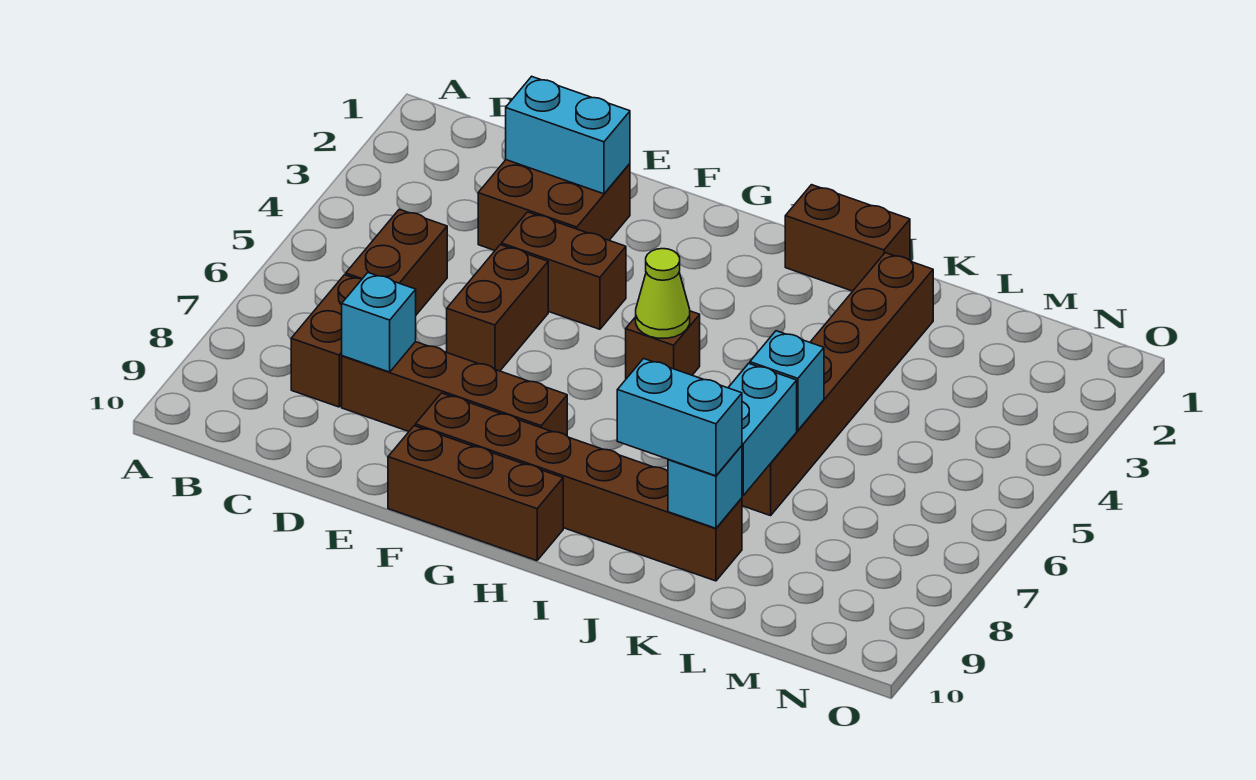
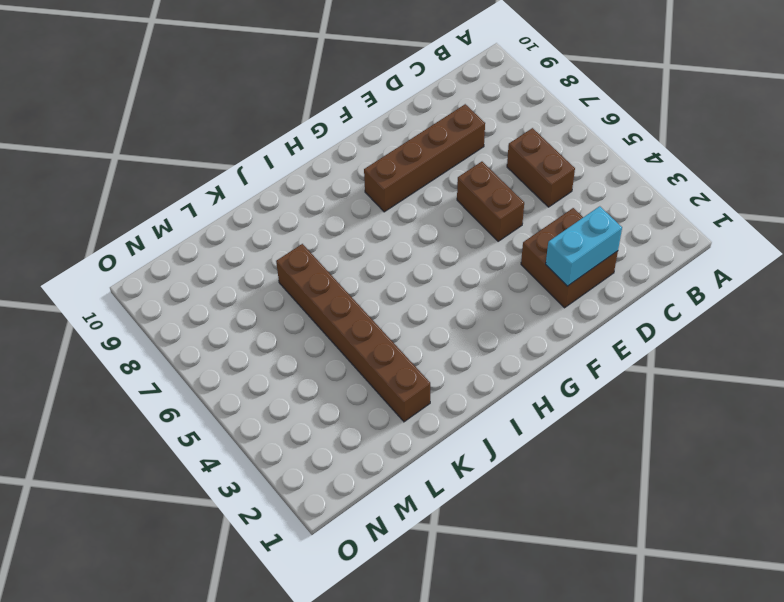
none -> brown brick C7:C8 level 1
none -> brown brick E4:F4 level 1
none -> brown brick F9:K9 level 1

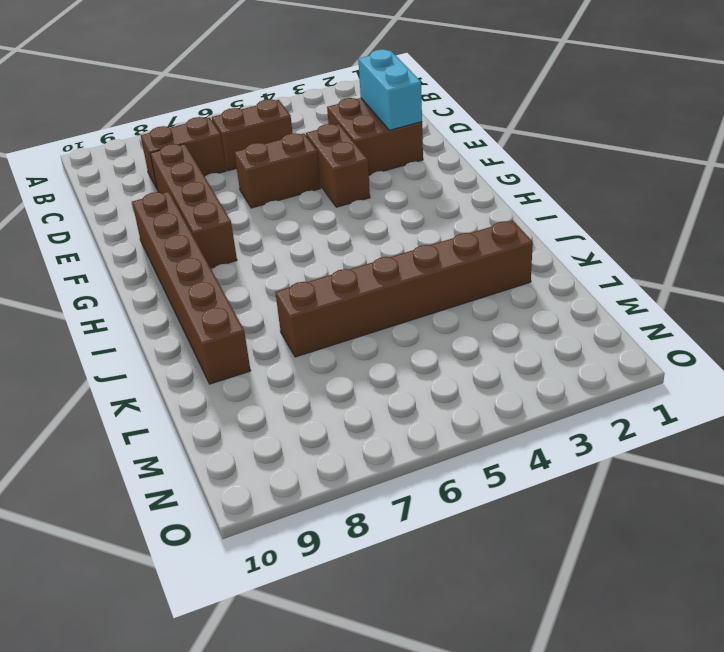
none -> brown brick F10:H10 level 1
none -> brown brick H5 level 1
none -> brown brick I1:J1 level 1

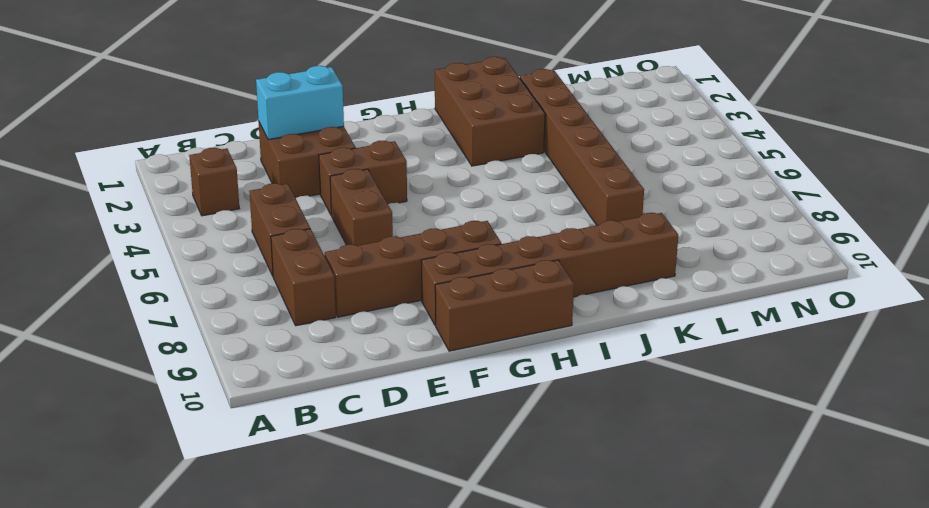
brown brick B3 level 1 -> brown brick H5 level 1
brown brick I1:J3 level 1 -> brown brick I1:J1 level 1
none -> cyan brick D8 level 2
none -> lime cone H5 level 2
none -> cyan brick K6 level 2

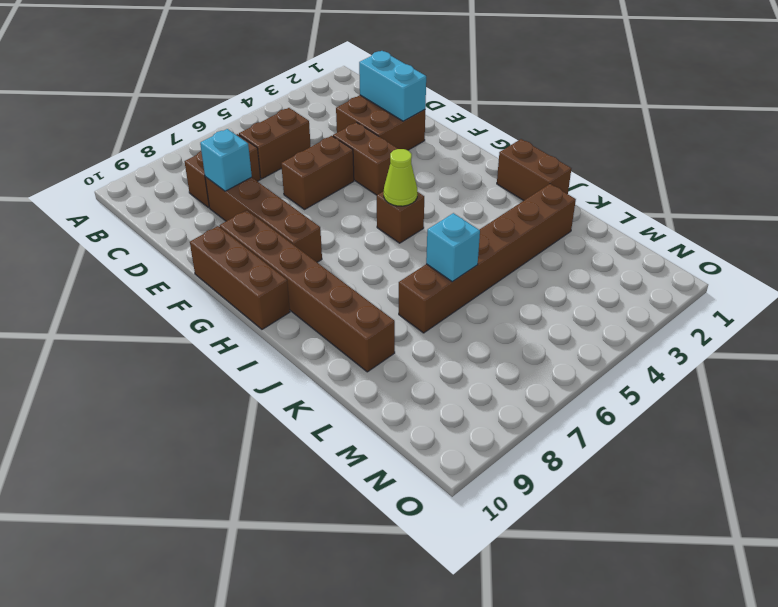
none -> cyan brick K7:K8 level 2
none -> cyan brick K9 level 2
none -> cyan brick J9:K9 level 3

